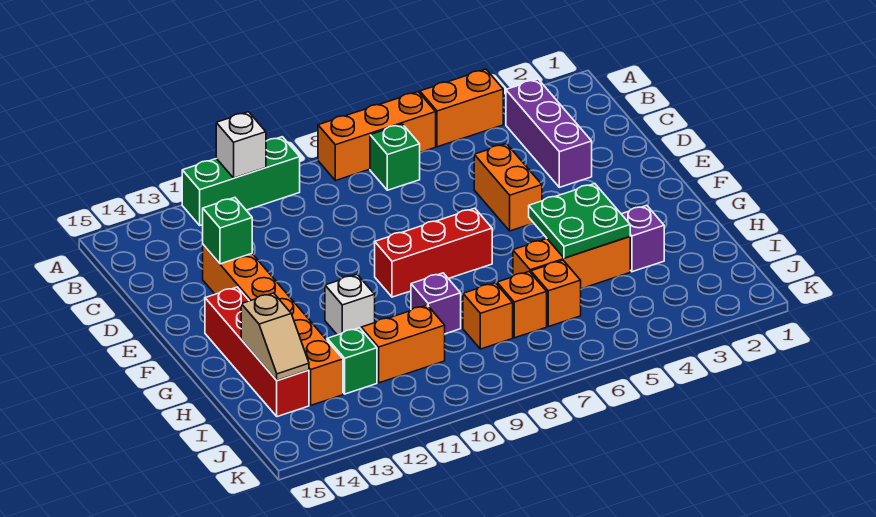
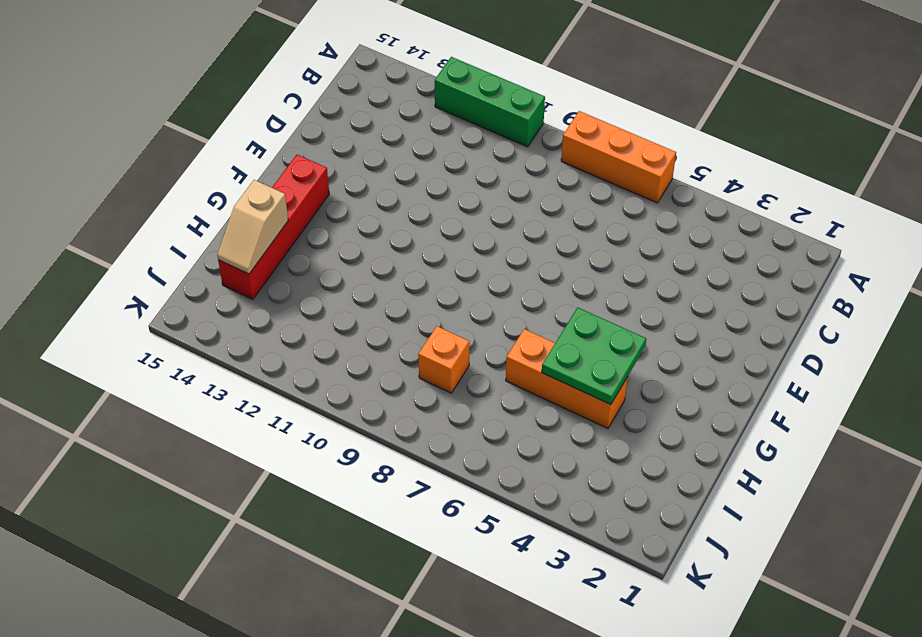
none -> orange brick A4:A5 level 1
none -> purple brick B3:D3 level 1
none -> green brick B7 level 1

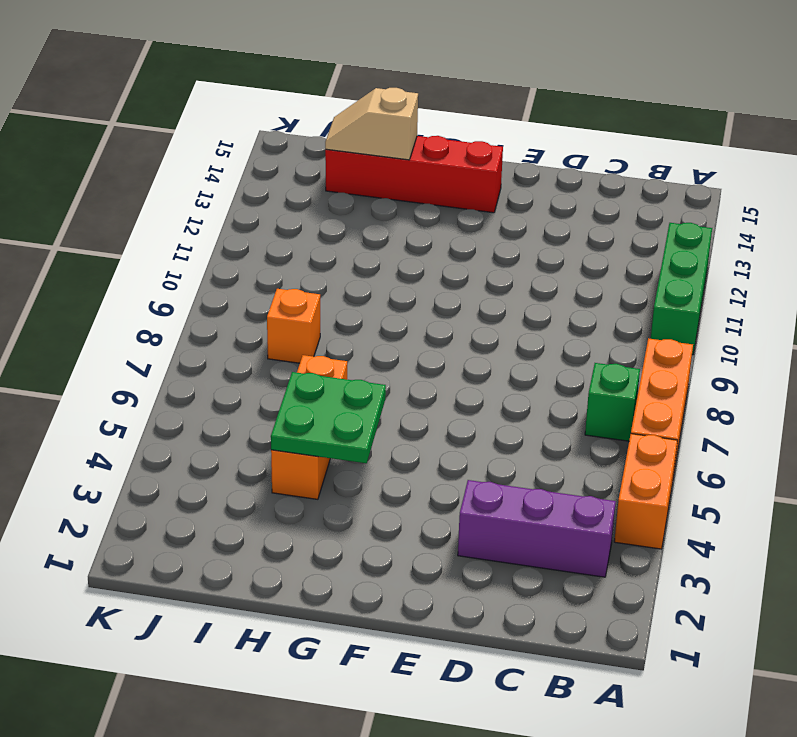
none -> orange brick D5:E5 level 1
none -> orange brick D13:I13 level 1
none -> red brick F7:F9 level 1

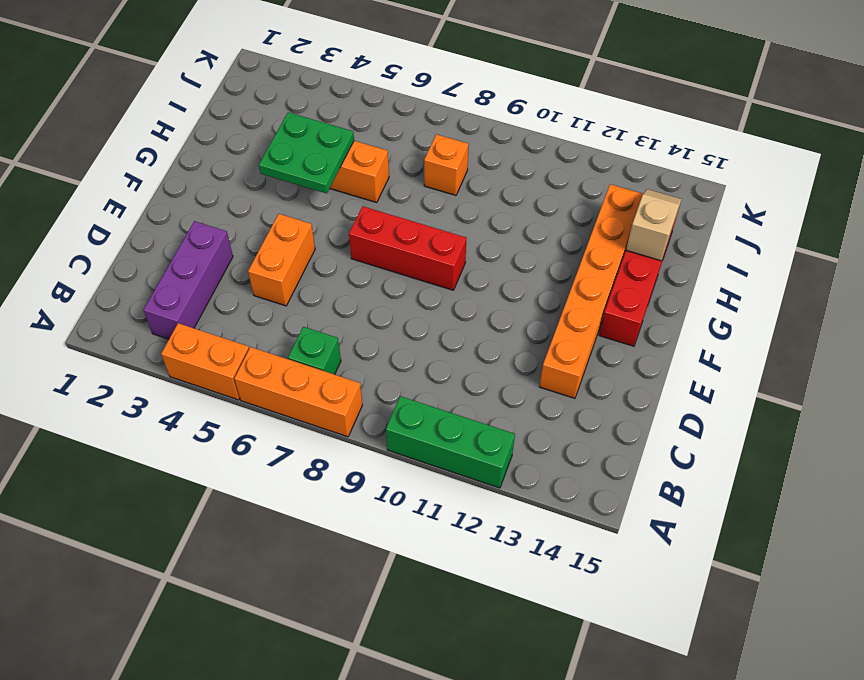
none -> white brick G11 level 1
none -> purple brick H3 level 1
none -> purple brick H9 level 1

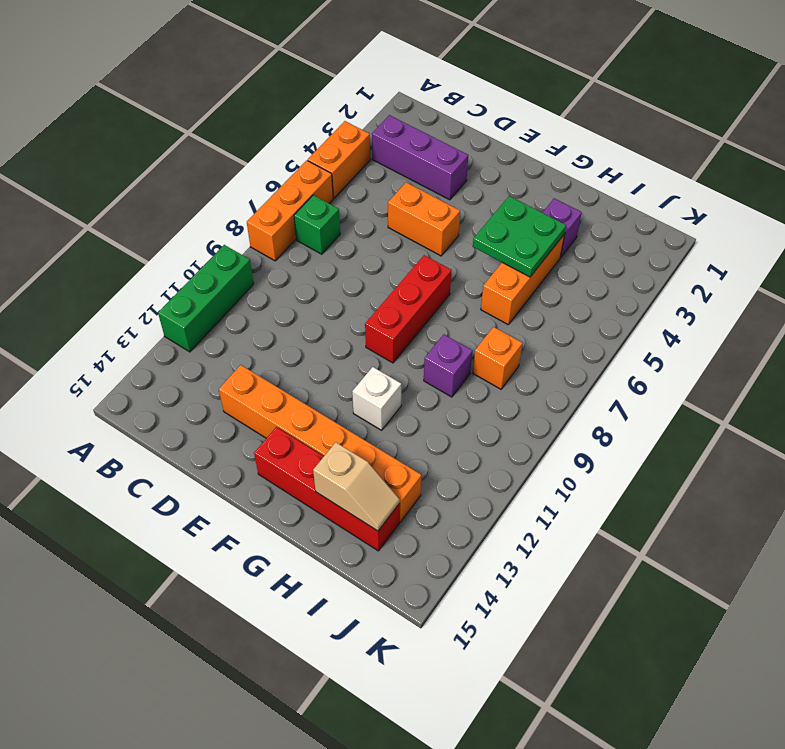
none -> orange brick I6 level 1
none -> orange brick I7 level 1
none -> orange brick I10:I11 level 1

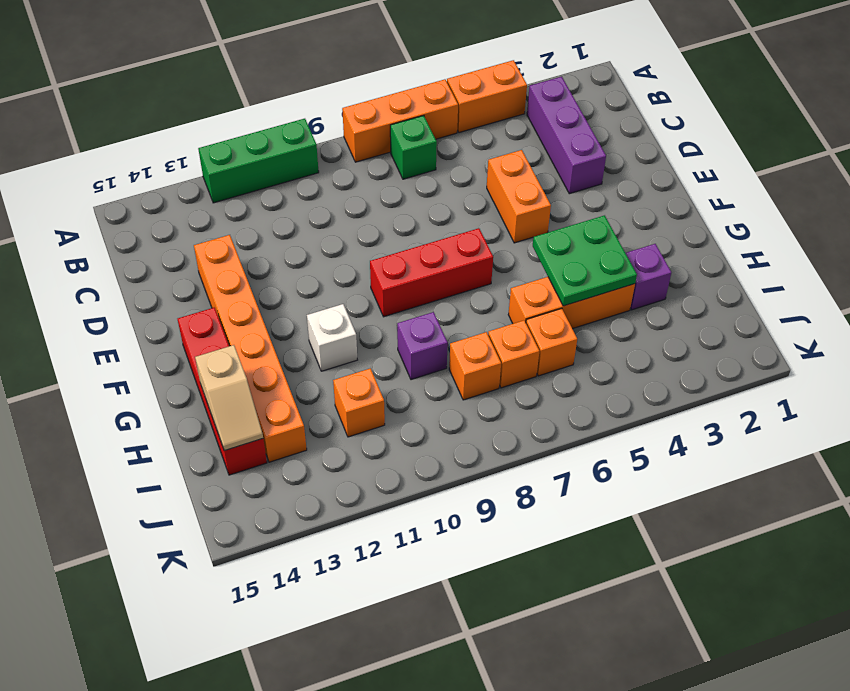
orange brick I11 level 1 -> orange brick I10:I11 level 1
none -> green brick I12 level 1
none -> white brick A11 level 2
none -> green brick D13 level 2

